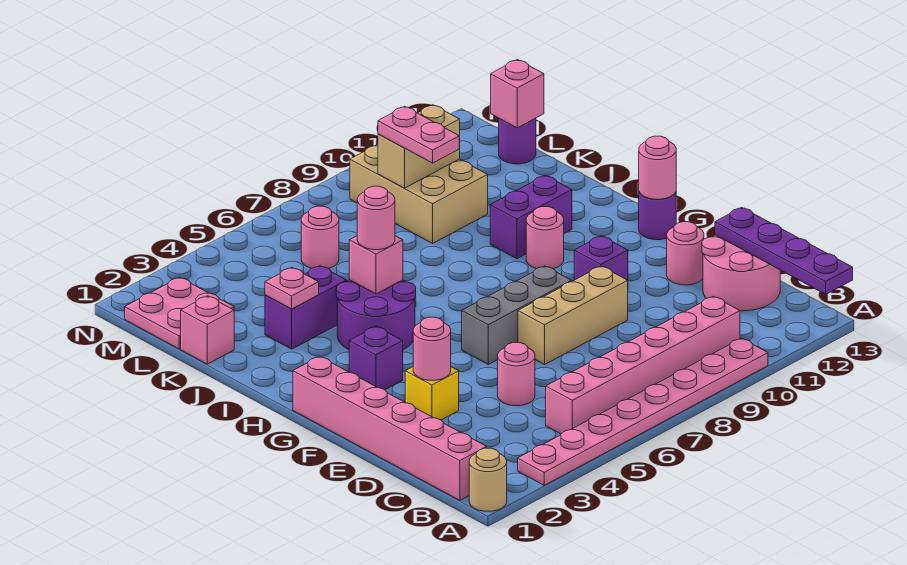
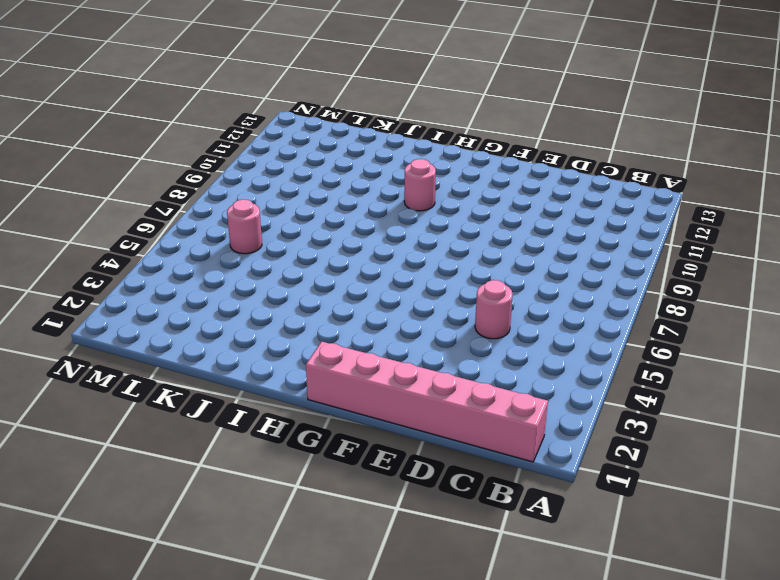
none -> tan round brick A1 level 1
none -> pink plate A3:A10 level 1
none -> pink brick B5:B10 level 1
none -> pink round brick C12:D13 level 1

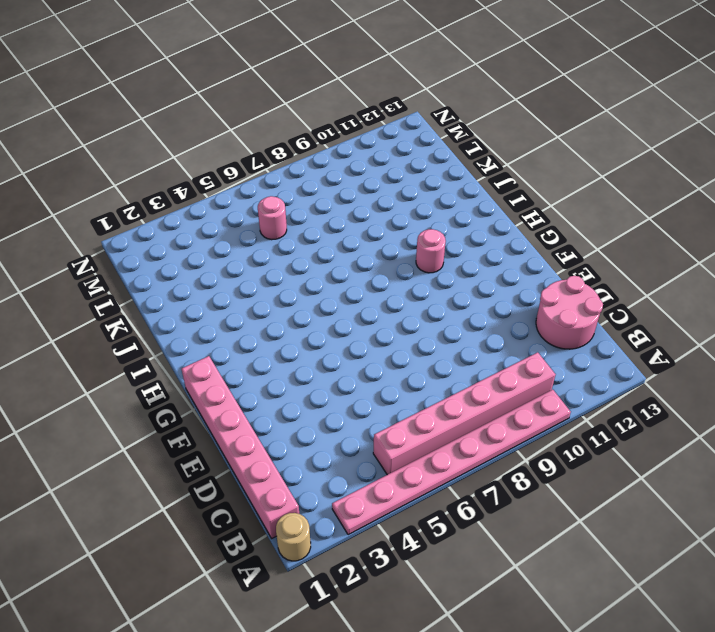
none -> pink round brick D5 level 1
none -> yellow brick E3 level 1
none -> tan brick E7:E9 level 1
none -> pink round brick E12 level 1

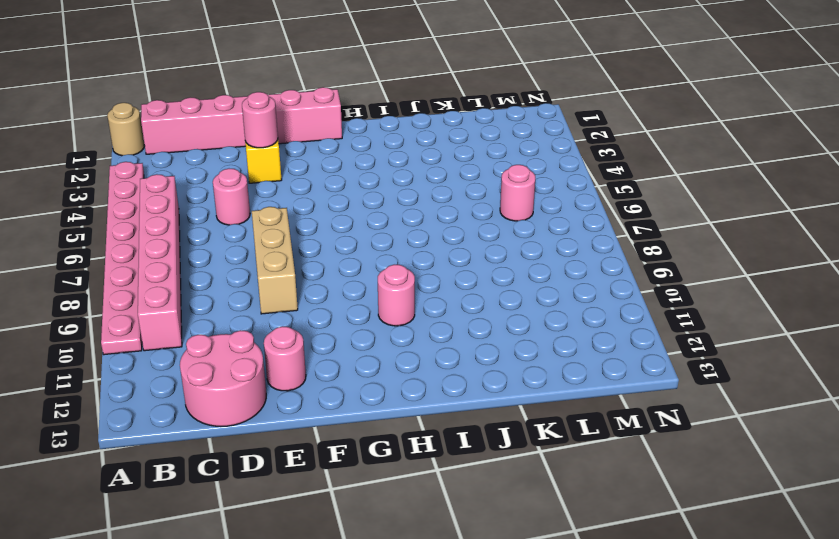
none -> grey brick F6:F8 level 1
none -> purple brick F10 level 1
none -> purple brick G3 level 1
none -> purple round brick G13 level 1

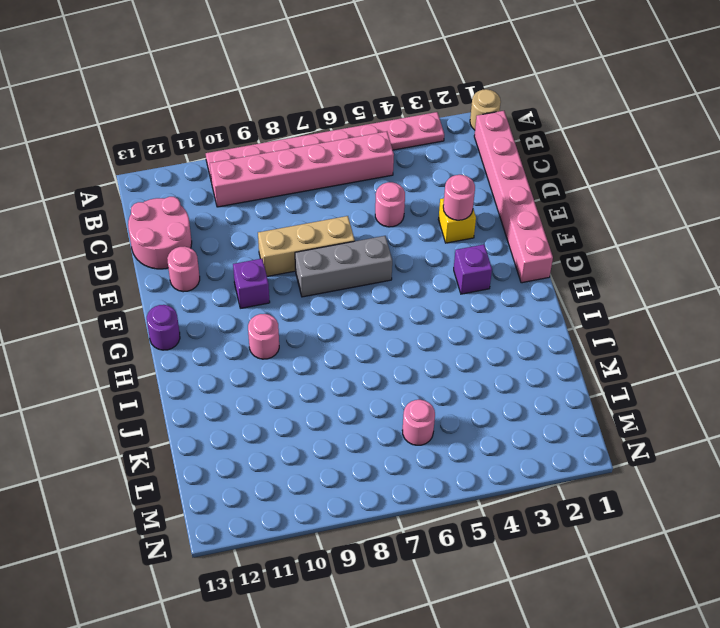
none -> purple round brick H4:I5 level 1
none -> purple brick I10:I11 level 1
none -> purple brick J3:J4 level 1
none -> pink brick K1 level 1

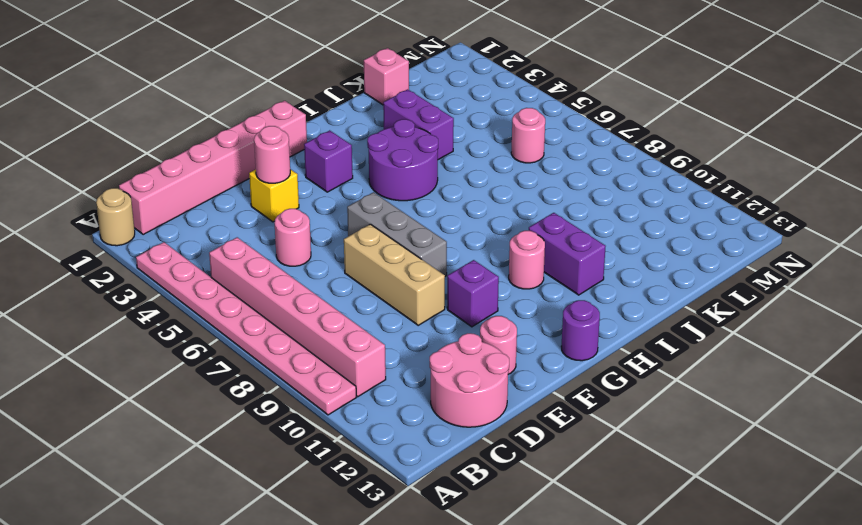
none -> tan brick K9:M10 level 1
none -> pink plate L1:M2 level 1
none -> purple round brick L13 level 1
none -> purple plate A13:D13 level 2

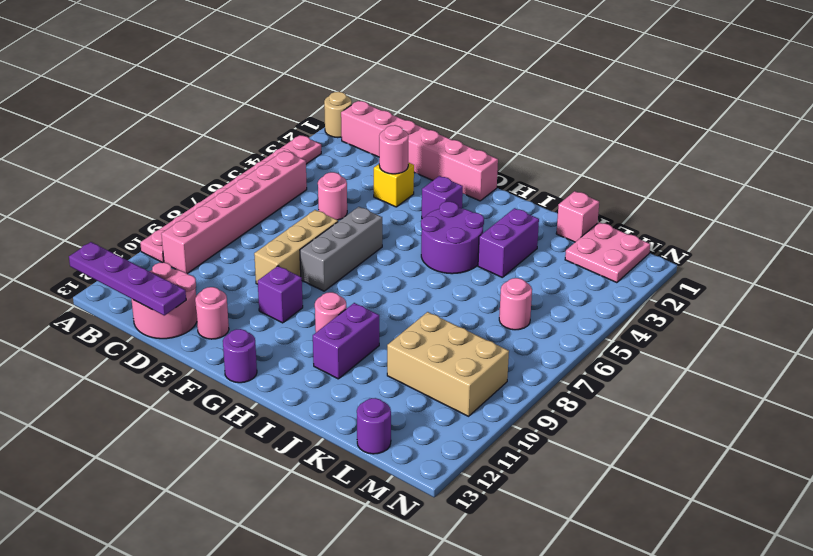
none -> pink round brick G13 level 2
none -> pink brick I5 level 2
none -> pink plate J3 level 2
none -> tan brick L9:L10 level 2

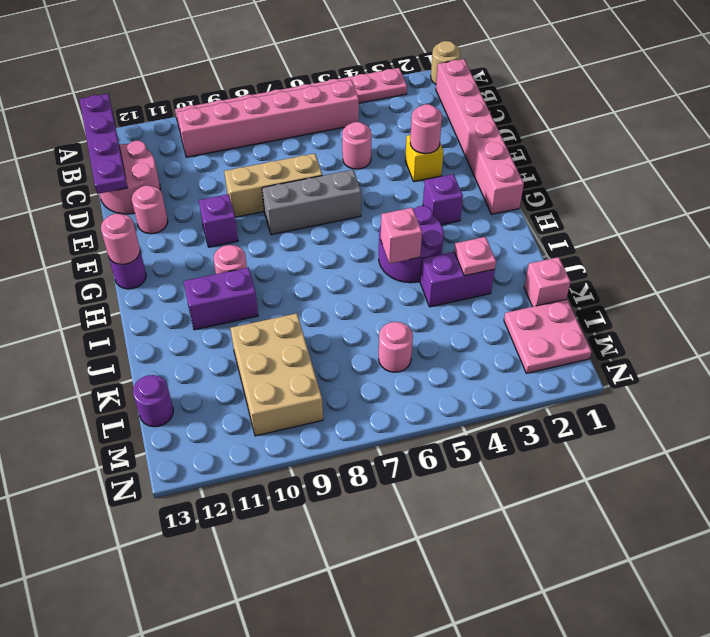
none -> tan brick L9:L10 level 2
none -> pink brick L13 level 2
none -> pink round brick I5 level 3
none -> pink plate K9:L9 level 3

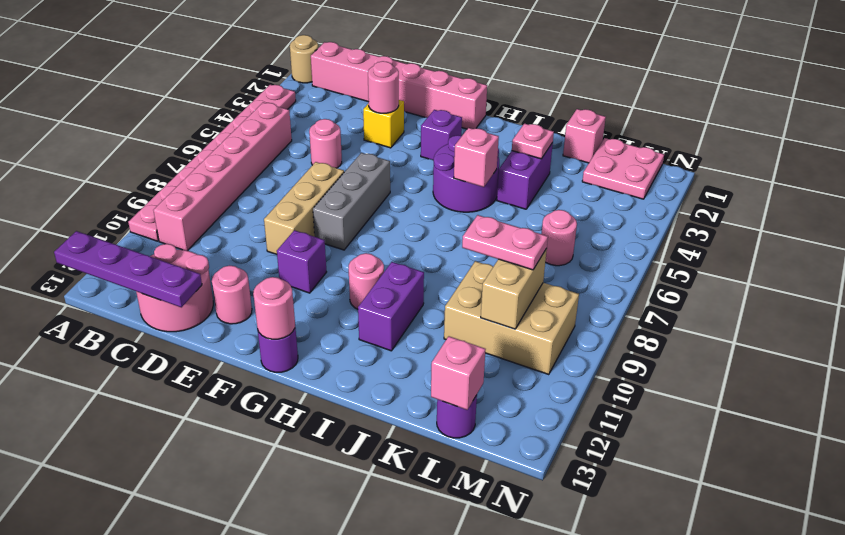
none -> pink round brick I5 level 3

